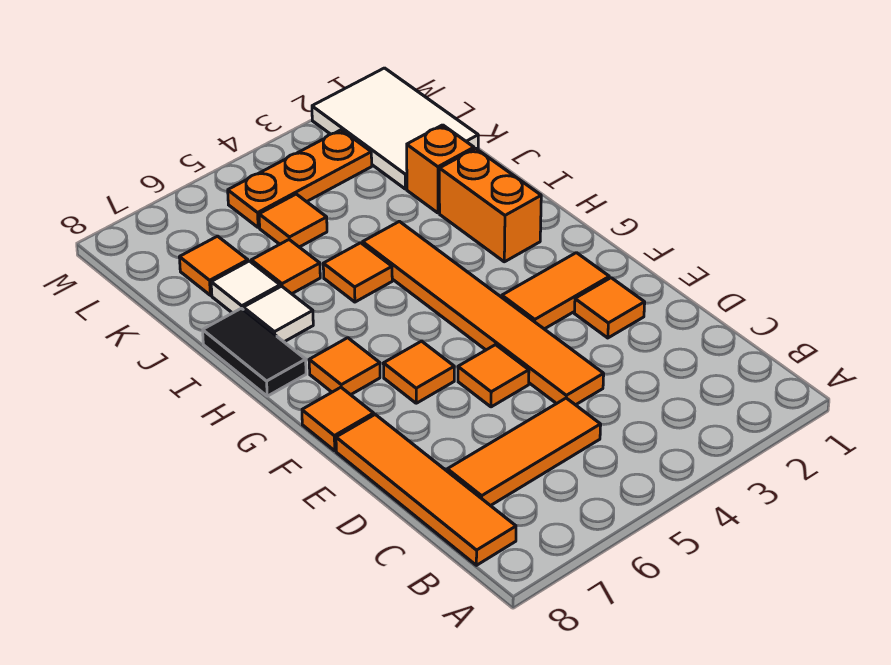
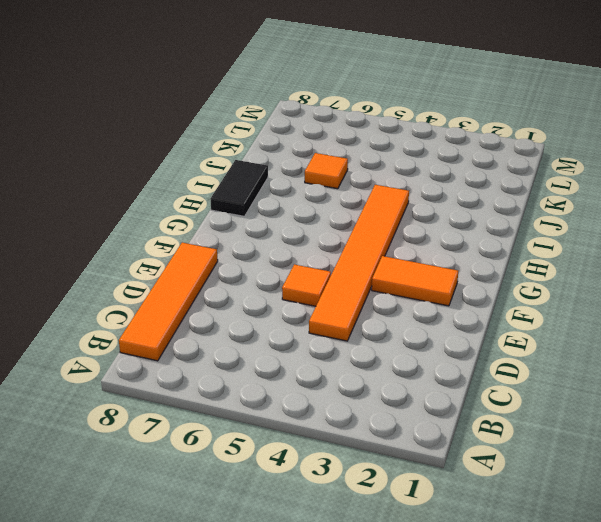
none -> orange tile C5:C7 level 1
none -> orange tile E2 level 1
none -> orange tile F6 level 1

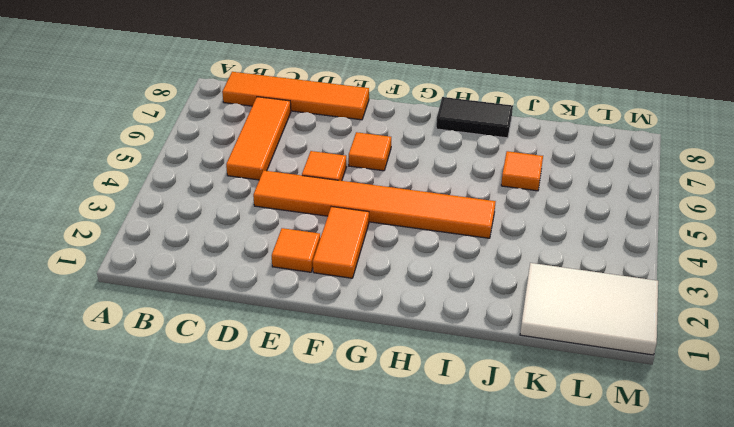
none -> orange tile F8 level 1
none -> orange tile G7 level 1
none -> orange brick H2:I2 level 1

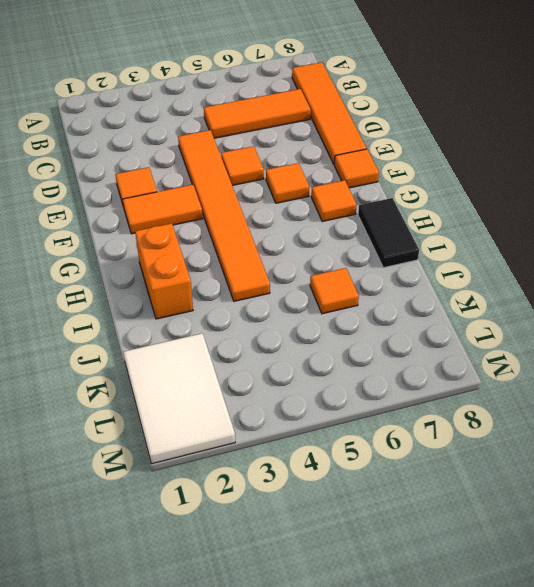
none -> orange tile I5 level 1
none -> white tile I7 level 1
none -> orange brick J2 level 1

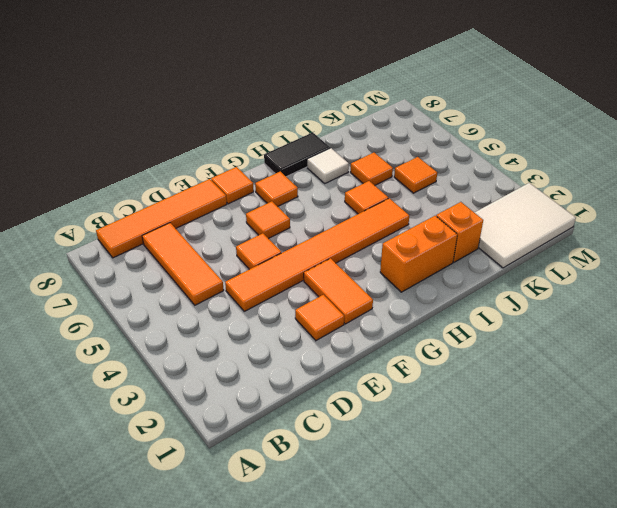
none -> white tile J7 level 1
none -> orange tile K7 level 1
none -> orange plate L3:L5 level 1

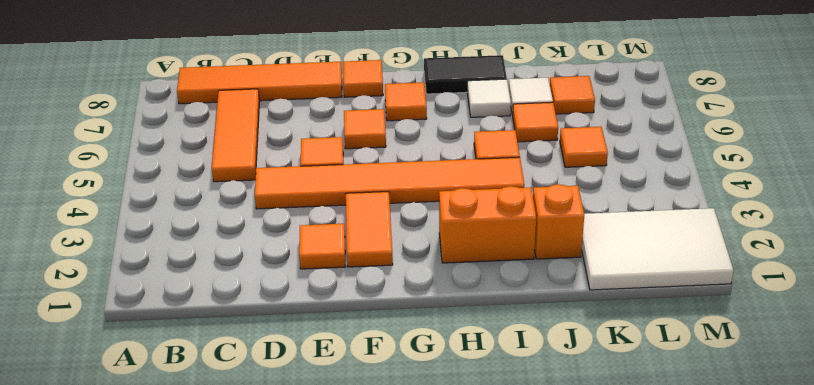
none -> orange plate L3:L5 level 1

